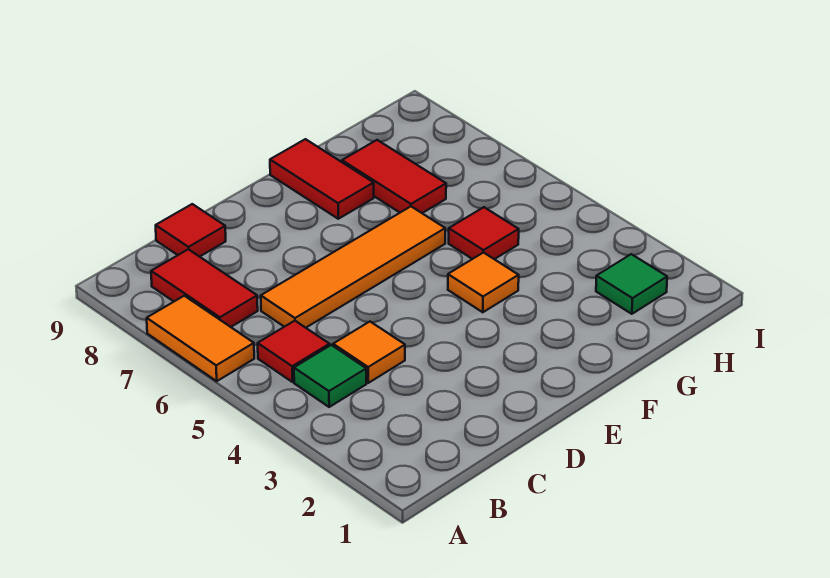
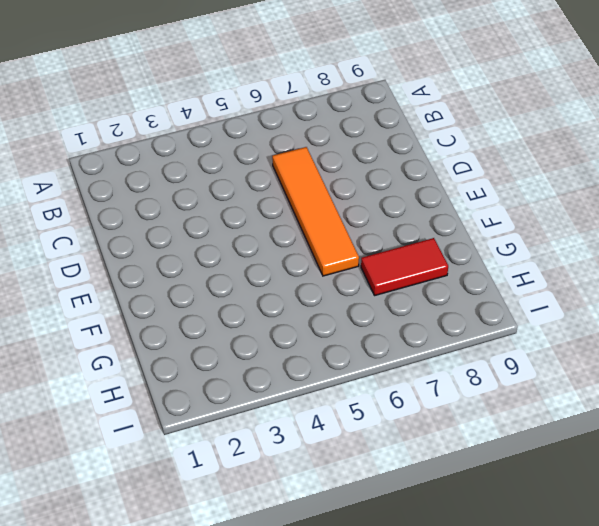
none -> orange tile A6:A7 level 1
none -> green tile B4 level 1
none -> red tile B5 level 1

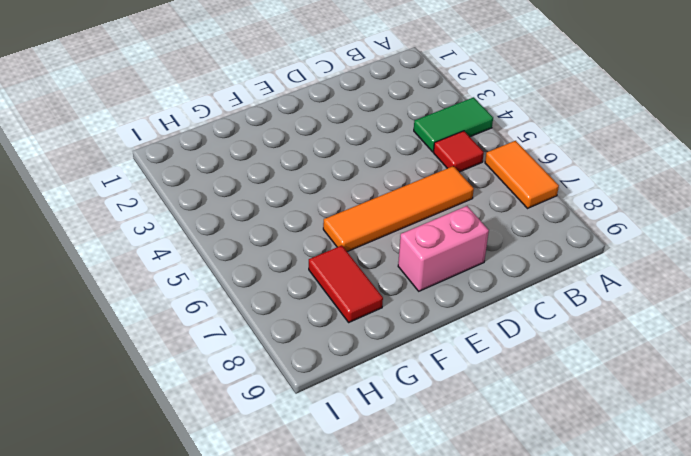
green tile A4:B4 level 1 -> green tile B4 level 1
pink brick D8:E8 level 1 -> none
none -> red tile B7:B8 level 1
none -> orange tile C4 level 1
none -> red tile C9 level 1

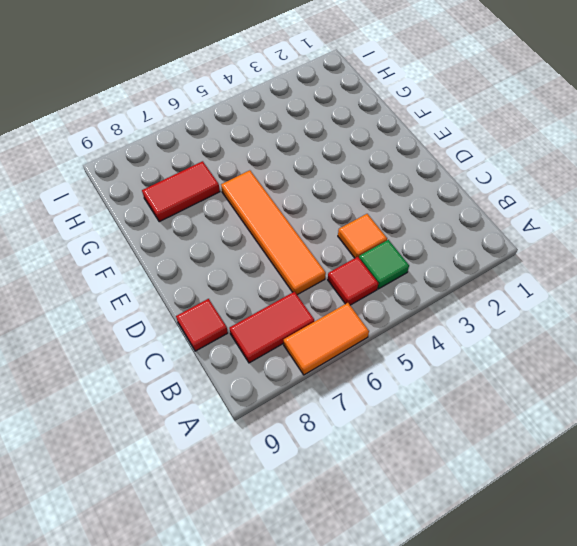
none -> orange tile F4 level 1
none -> red tile F8:F9 level 1
none -> red tile G5 level 1

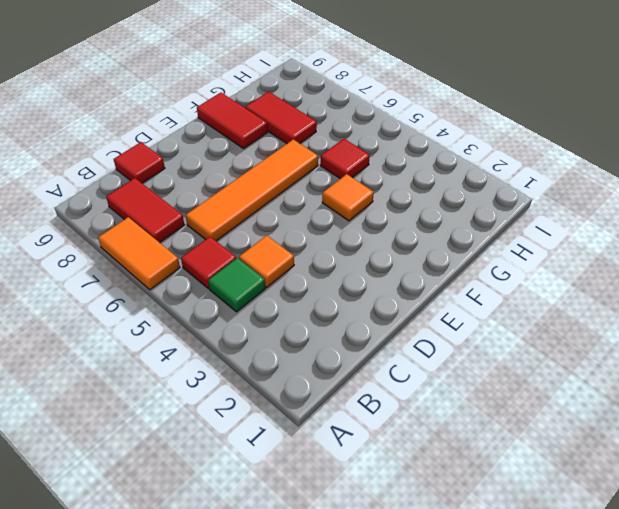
none -> green tile H2 level 1

